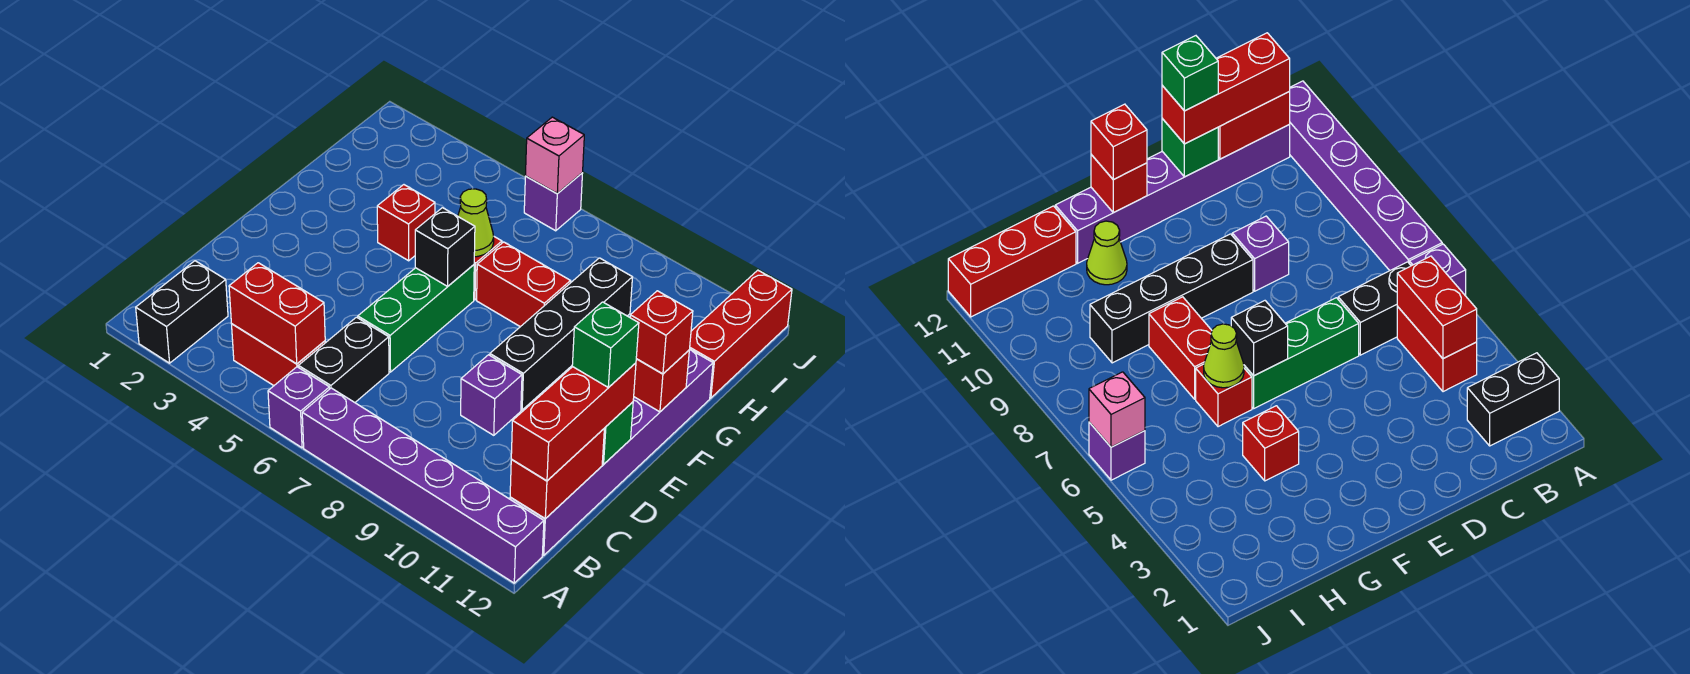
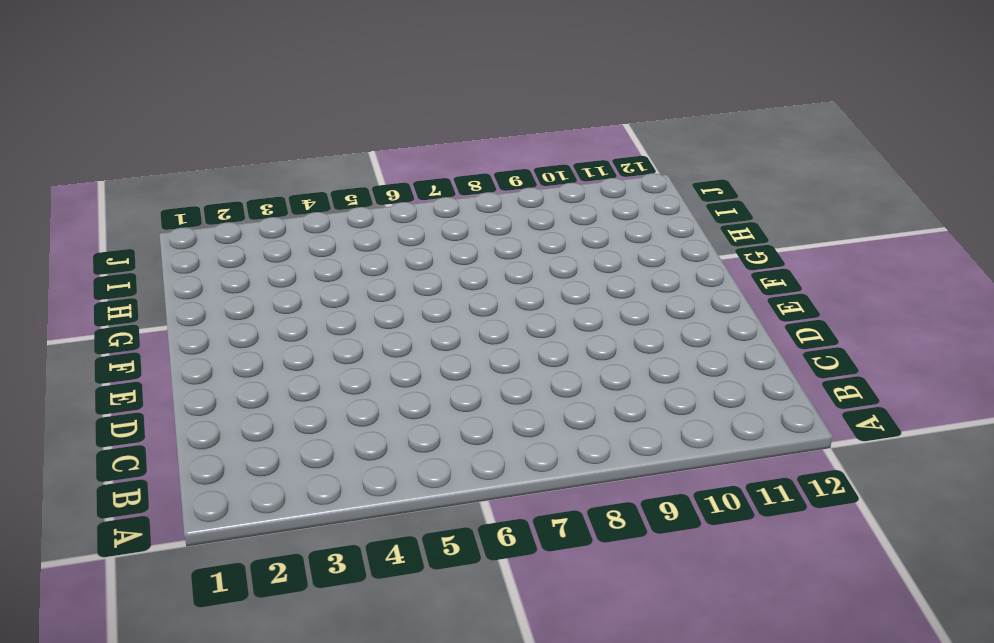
none -> black brick A2:B2 level 1
none -> purple brick A6 level 1
none -> purple brick A7:A12 level 1

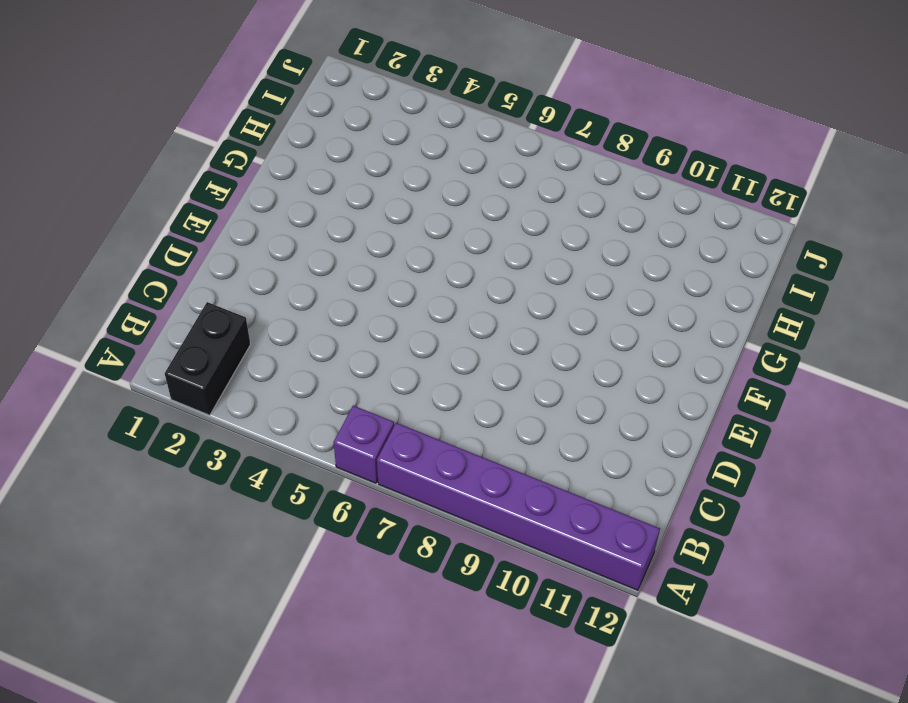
none -> red brick B4:B5 level 1
none -> black brick B6:C6 level 1
none -> purple brick B12:G12 level 1

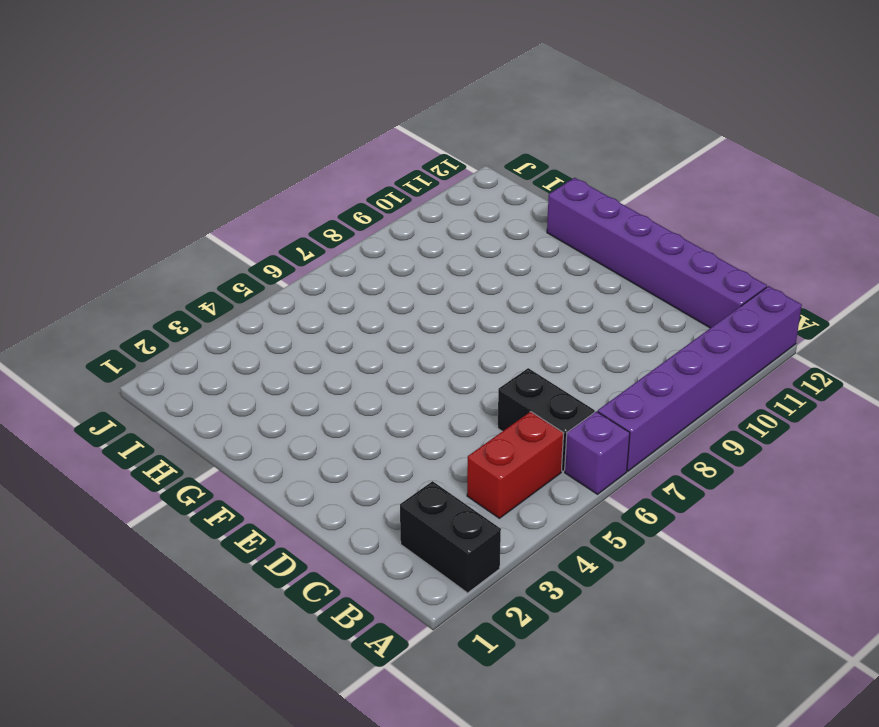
none -> green brick D6:F6 level 1
none -> purple brick D9 level 1
none -> black brick E9:H9 level 1

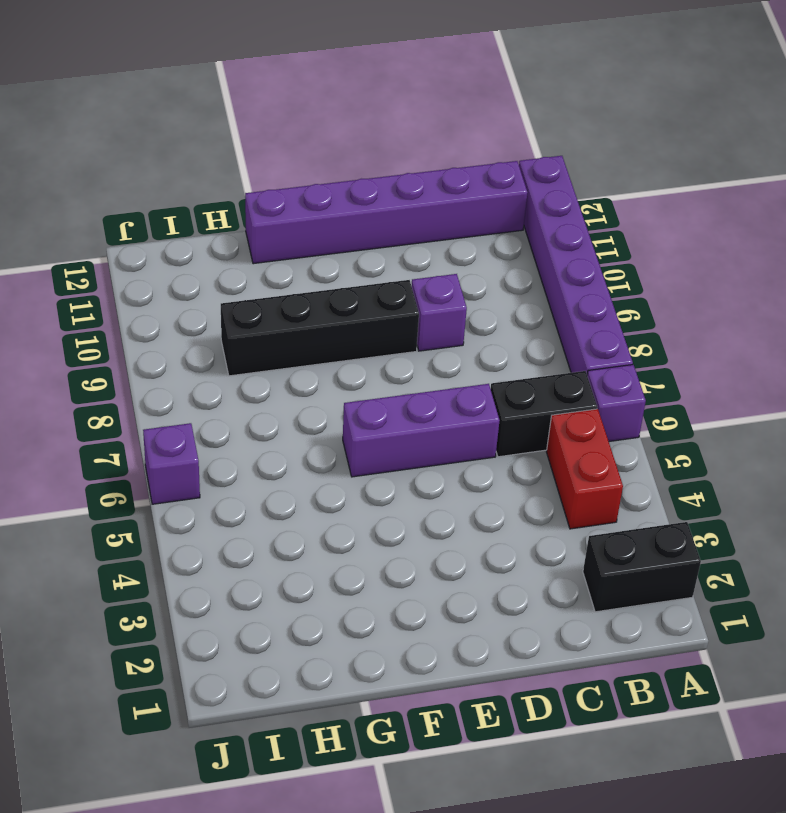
purple brick D6:F6 level 1 -> green brick D6:F6 level 1
none -> red brick G4 level 1
none -> red brick G6 level 1
none -> red brick G7:G8 level 1

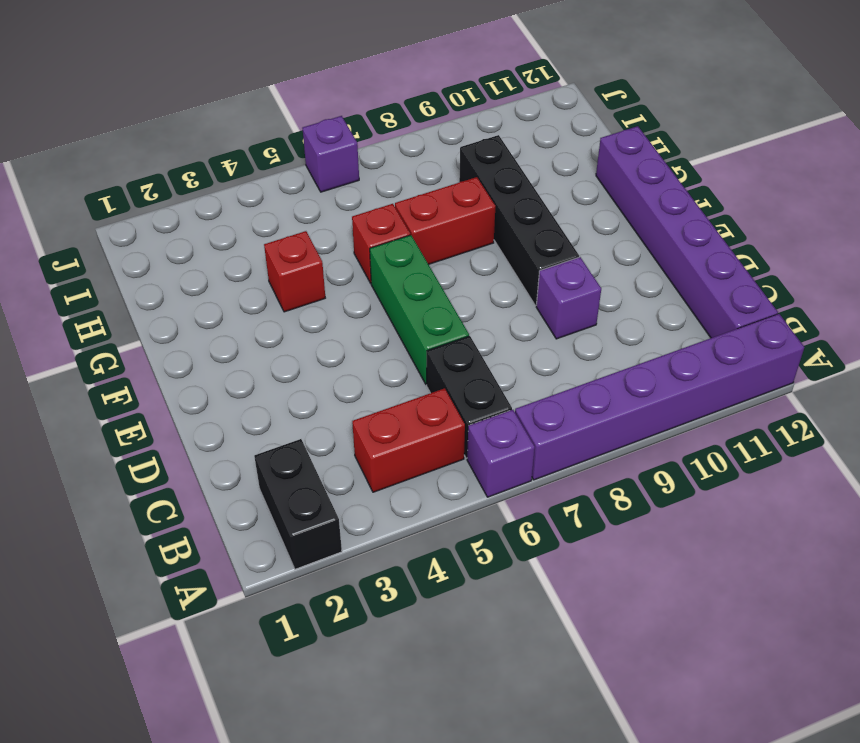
none -> lime cone G11 level 1
none -> red brick H12:J12 level 1
none -> red brick B4:B5 level 2

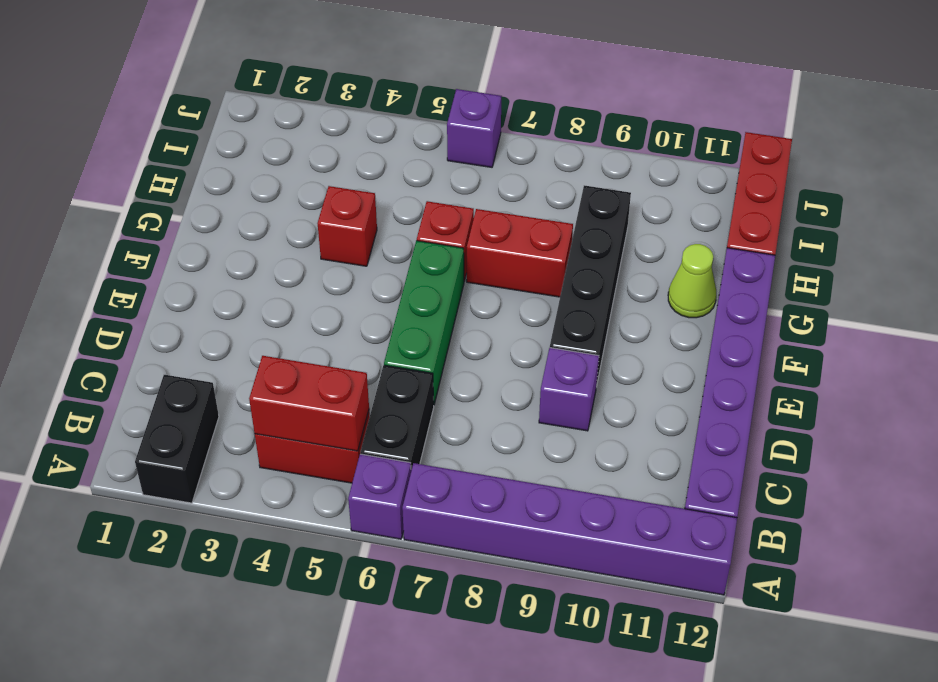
none -> red brick B12:C12 level 2
none -> green brick D12 level 2
none -> black brick F6 level 2

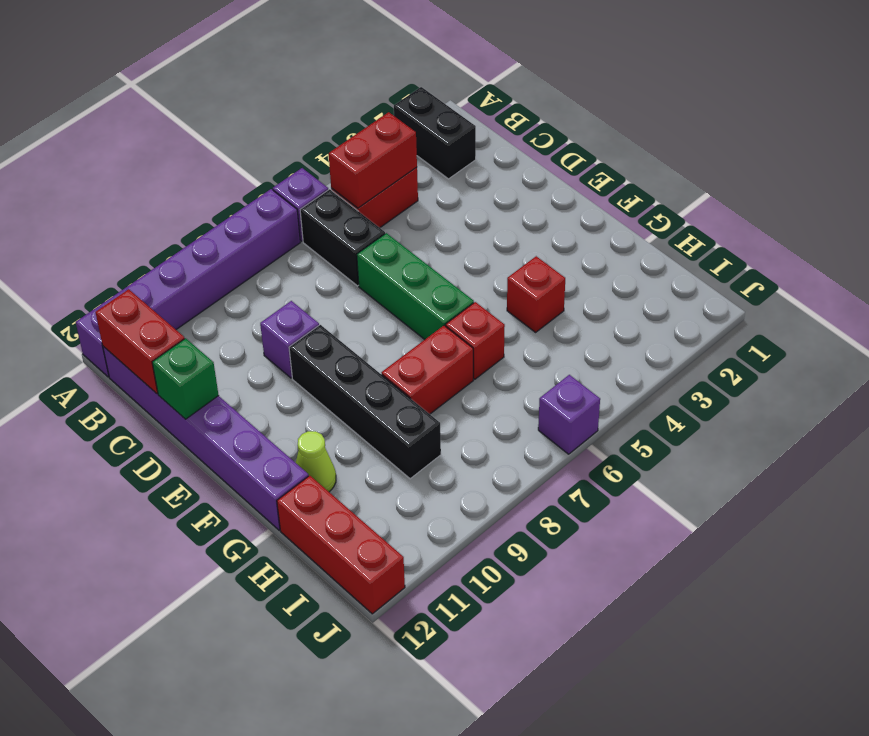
none -> black brick F6 level 2
none -> red brick F12 level 2
none -> lime cone G6 level 2

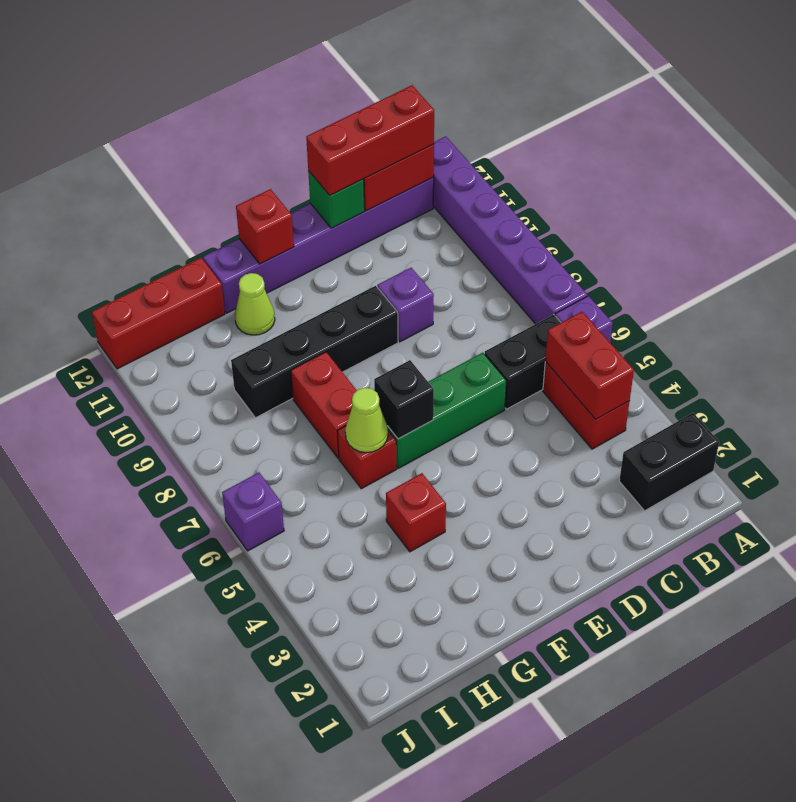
none -> pink brick J6 level 2
none -> red brick F12 level 3
none -> green brick D12 level 4

